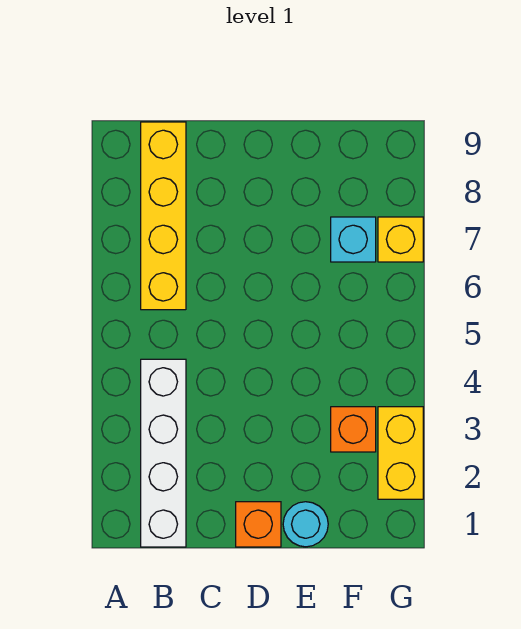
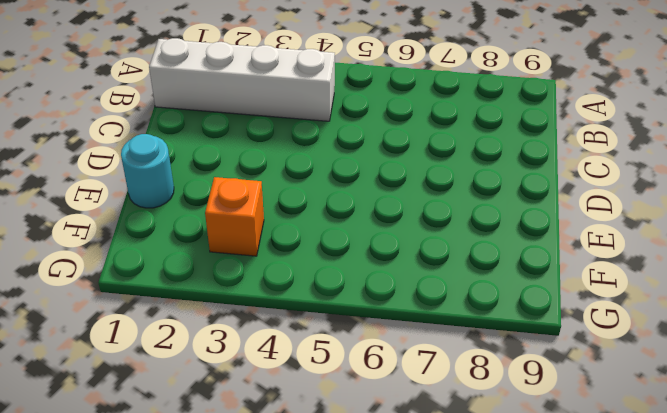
none -> yellow brick B6:B9 level 1
none -> orange brick D1 level 1

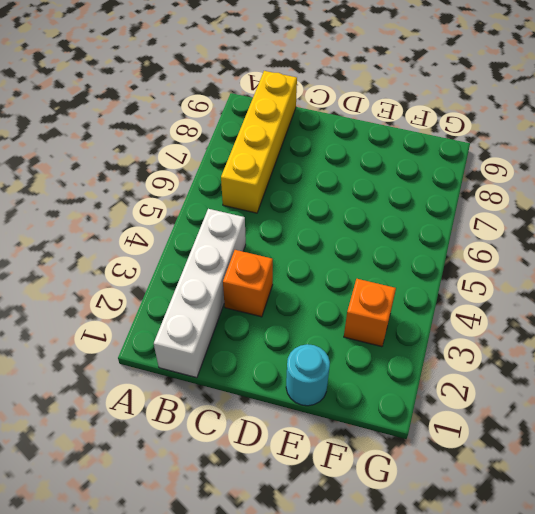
orange brick C3 level 1 -> orange brick D1 level 1
none -> cyan brick F7 level 1
none -> yellow brick G2:G3 level 1

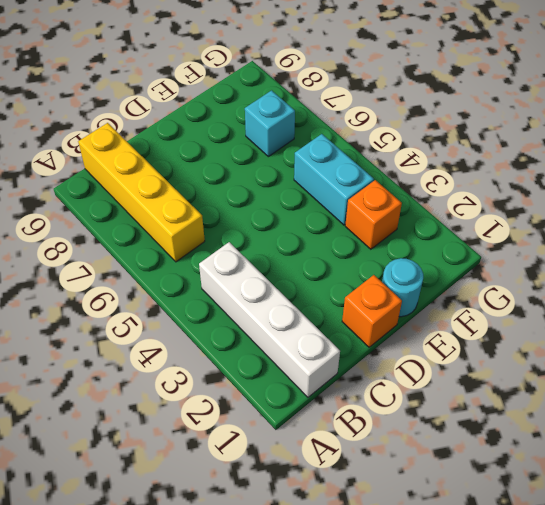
cyan brick F4:F5 level 1 -> none
none -> yellow brick G2:G3 level 1
none -> yellow brick G7 level 1

